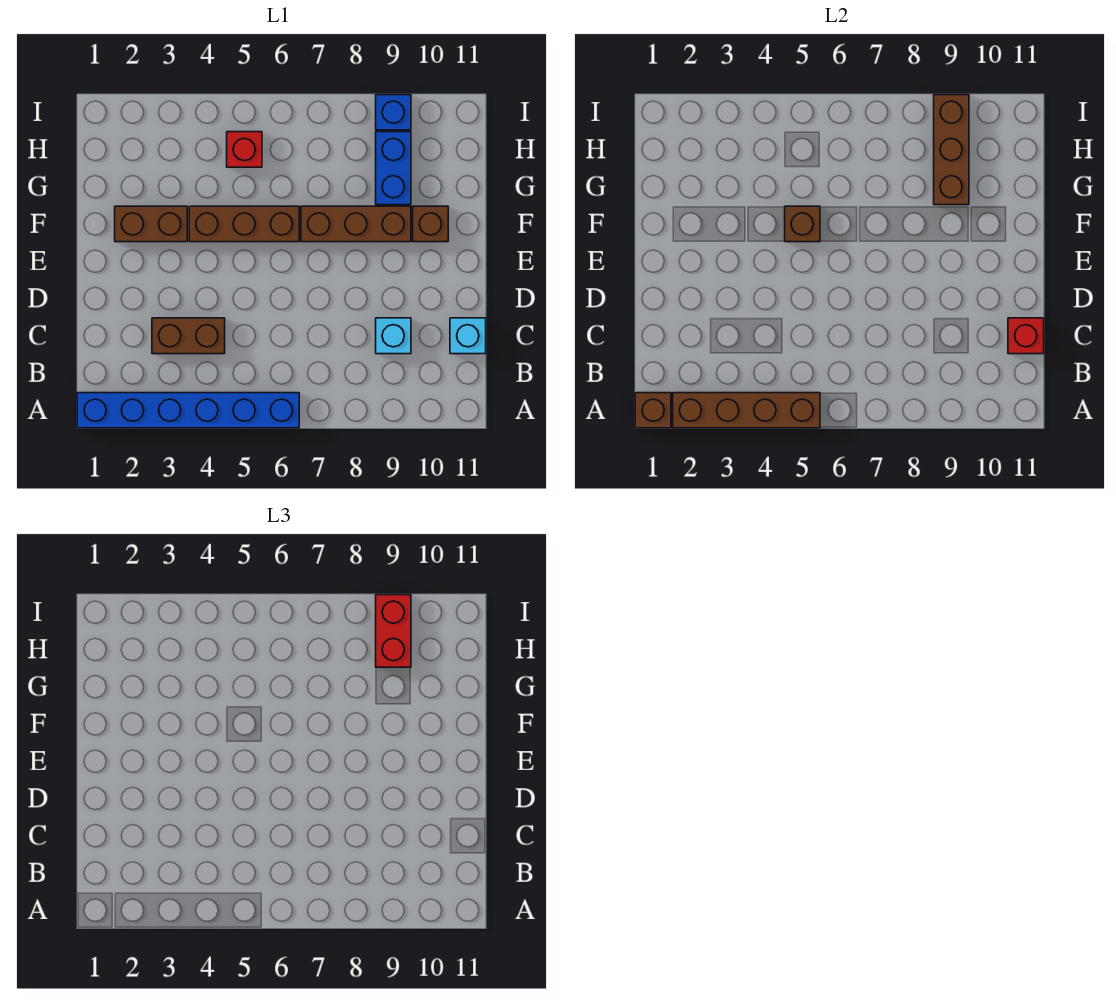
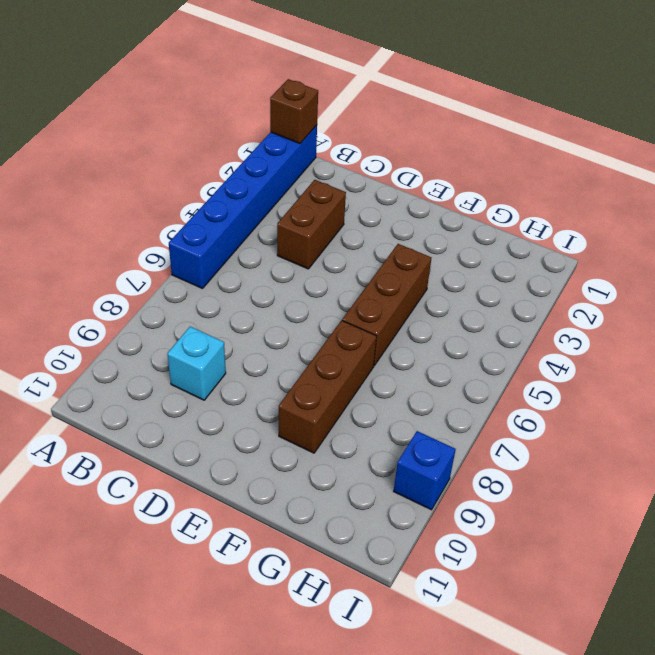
none -> cyan brick C11 level 1
none -> brown brick F2:F3 level 1
none -> brown brick F10 level 1

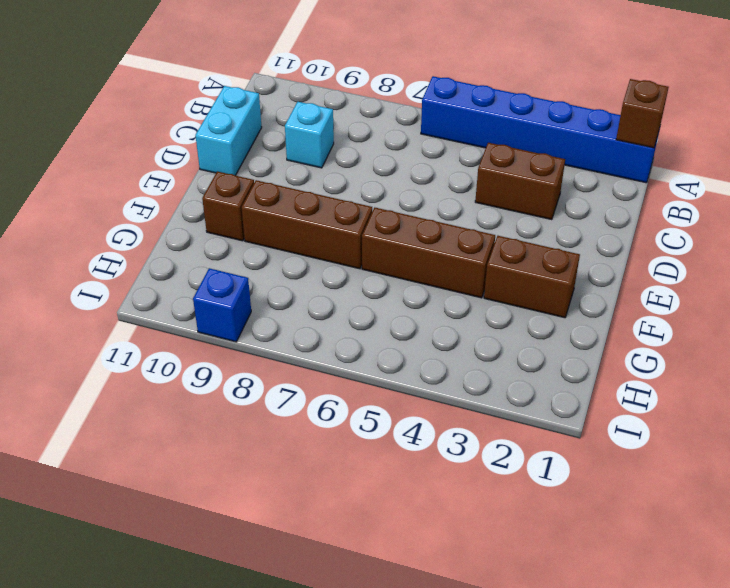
cyan brick C11:D11 level 1 -> cyan brick C11 level 1
none -> blue brick G9:H9 level 1
none -> red brick H5 level 1
none -> brown brick A2:A5 level 2

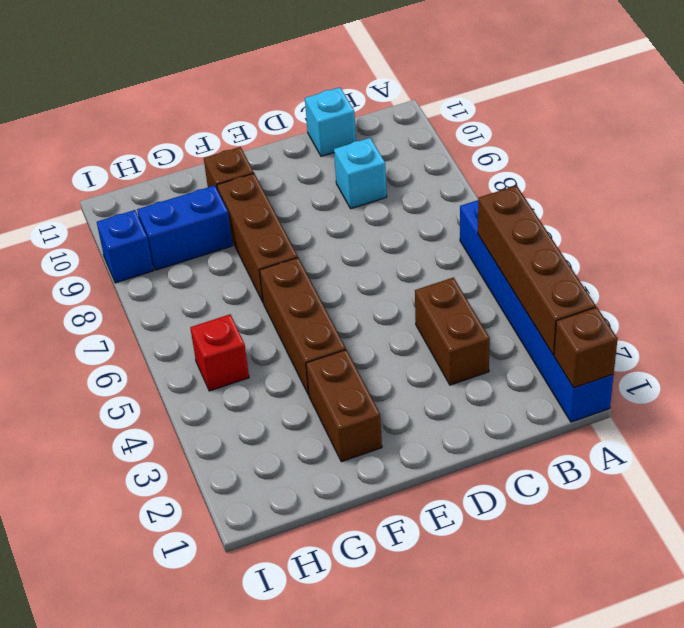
none -> red brick C11 level 2
none -> brown brick F5 level 2
none -> brown brick G9:I9 level 2

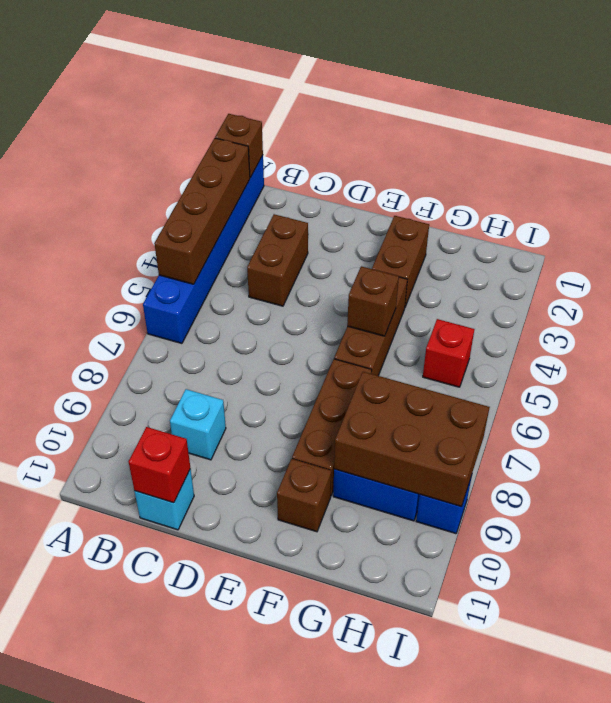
brown brick G8:I9 level 2 -> brown brick G9:I9 level 2
none -> red brick H9:I9 level 3

